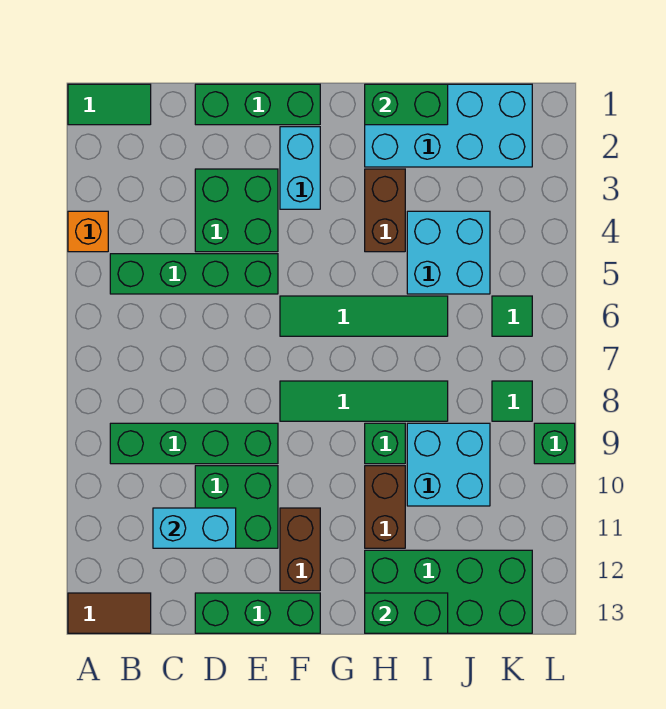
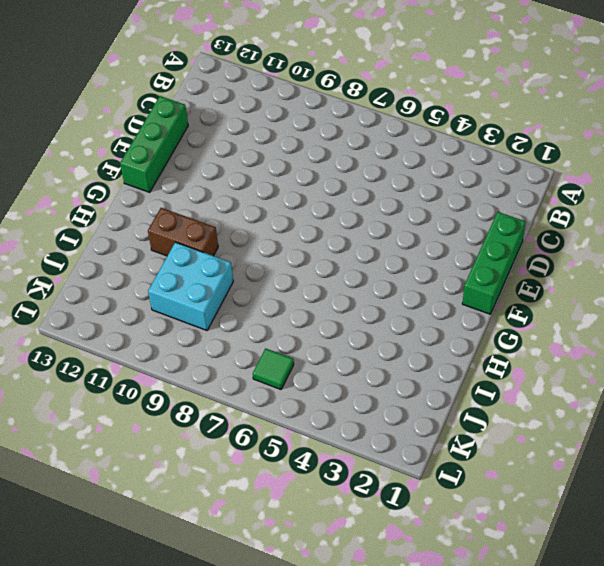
none -> green tile A1:B1 level 1
none -> orange brick A4 level 1
none -> brown tile A13:B13 level 1

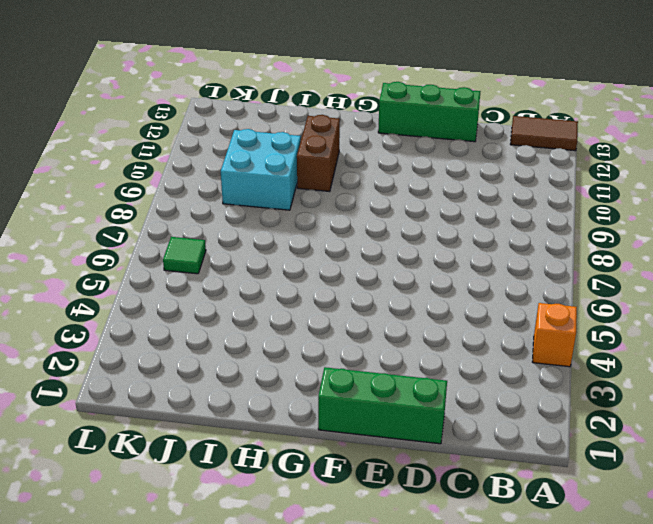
none -> green tile A1:B1 level 1
none -> green brick B5:E5 level 1
none -> green brick B9:E9 level 1

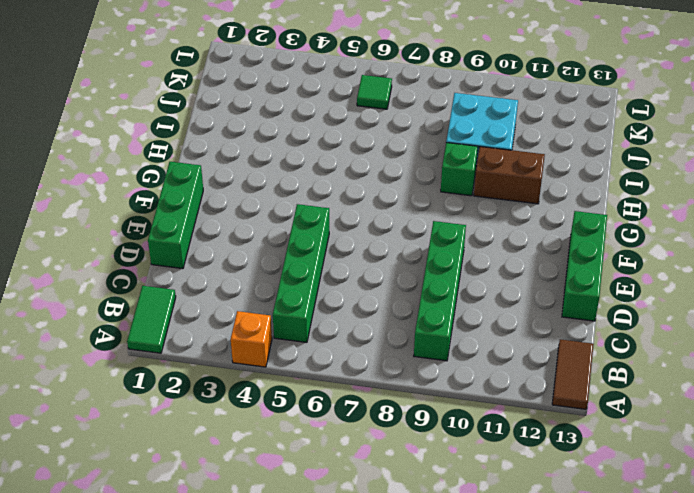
none -> green brick D3:E4 level 1
none -> green brick D10:E11 level 1
none -> cyan brick F2:F3 level 1

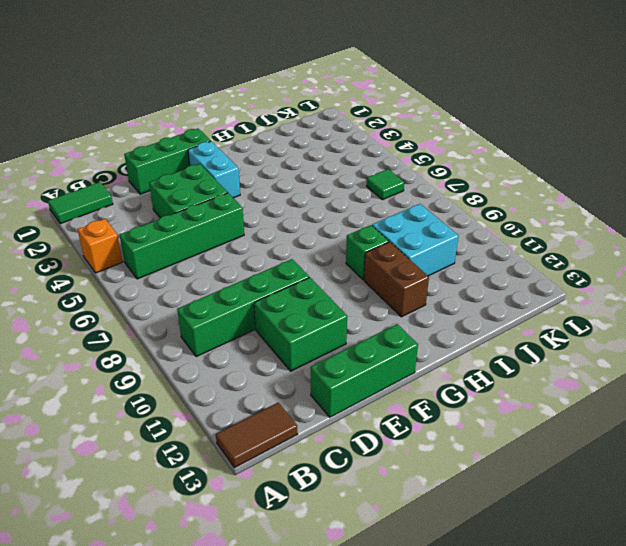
none -> green tile F6:I6 level 1
none -> green tile F8:I8 level 1
none -> brown brick F11:F12 level 1

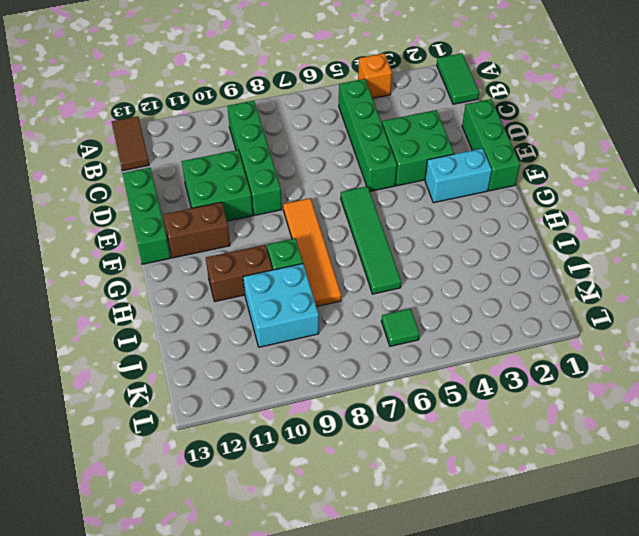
orange tile F8:I8 level 1 -> green tile F8:I8 level 1
none -> cyan brick H1:K2 level 1
none -> brown brick H3:H4 level 1
none -> green brick H12:K13 level 1

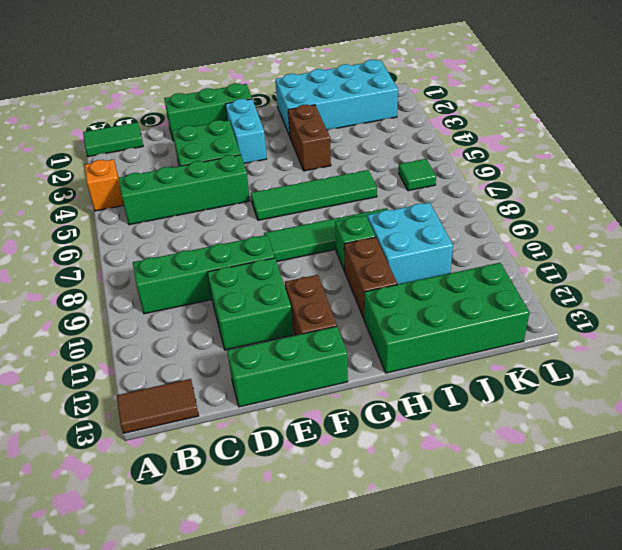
none -> cyan brick I4:J5 level 1
none -> green tile K8 level 1
none -> green brick L9 level 1

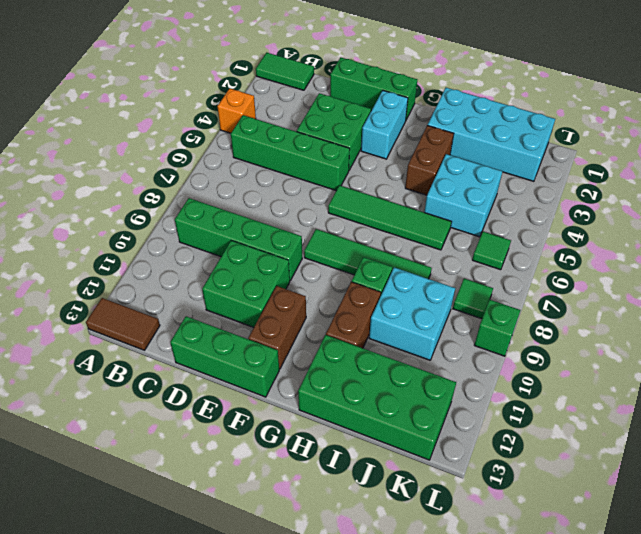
none -> cyan brick C11:D11 level 2
none -> green brick H1:I1 level 2
none -> green brick H13:I13 level 2

